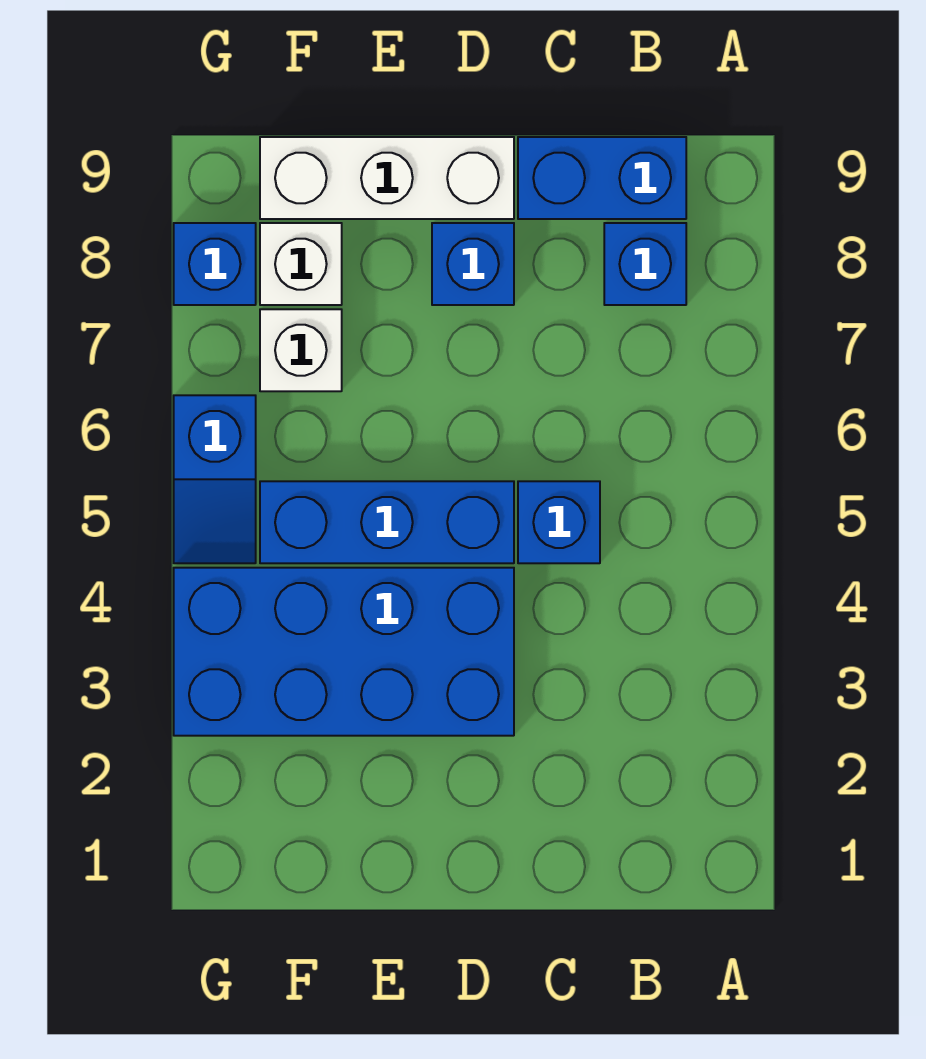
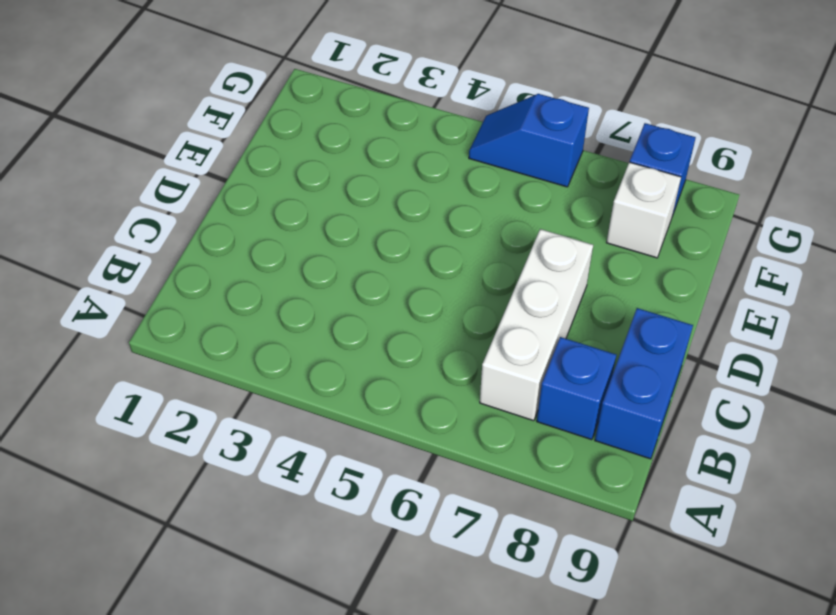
white brick B7:D7 level 1 -> white brick D9:F9 level 1
none -> blue brick C5 level 1
none -> blue brick D3:G4 level 1

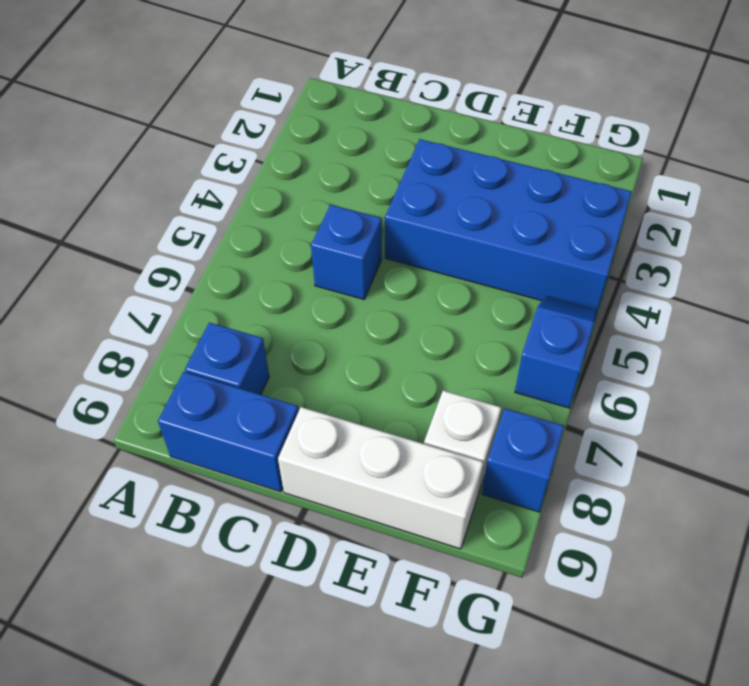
none -> blue brick D5:F5 level 1
none -> blue brick D8 level 1

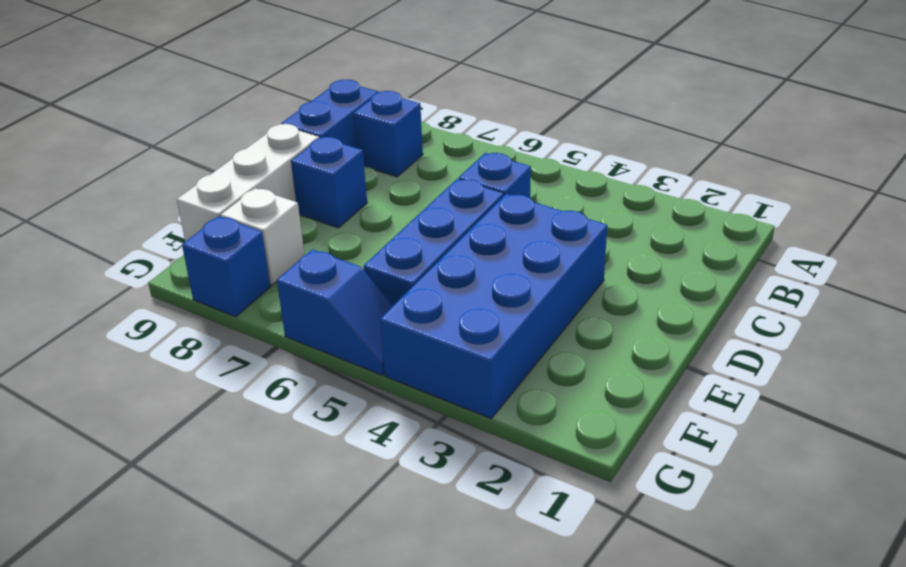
none -> white brick F7 level 1

